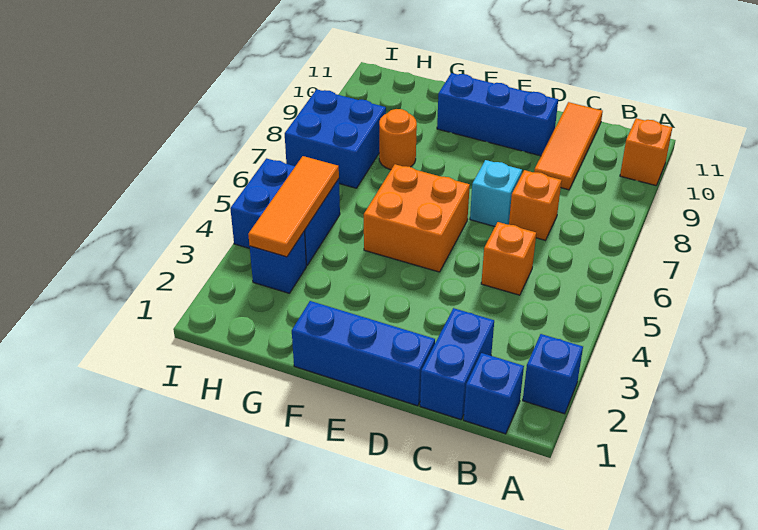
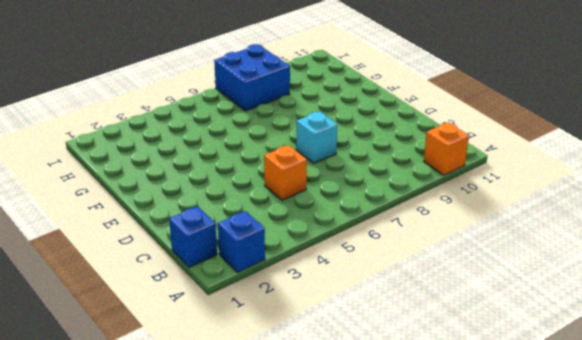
none -> blue brick C1:C2 level 1
none -> orange brick C7 level 1
none -> orange tile C9:C11 level 1

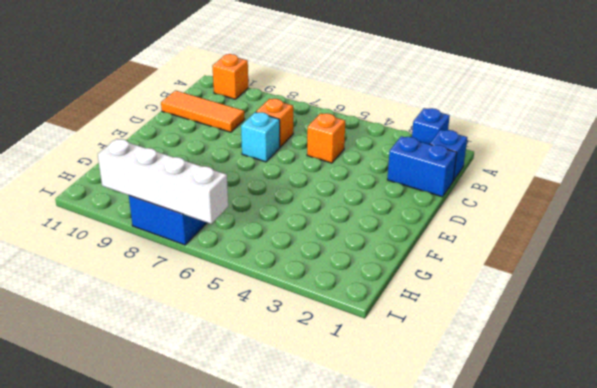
white brick I6:I9 level 2 -> none
none -> blue brick D1:F1 level 1
none -> blue brick D10:F10 level 1
none -> orange brick E5:F6 level 1

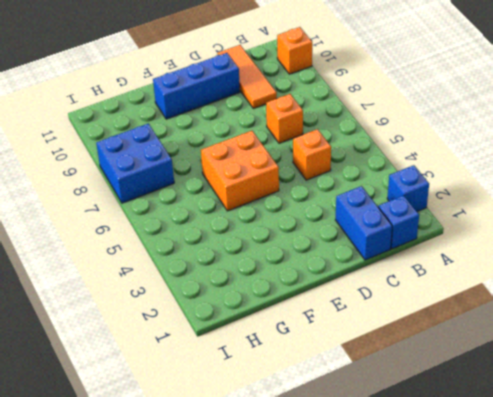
none -> blue brick D1:F1 level 1
none -> cyan brick D7 level 1
none -> orange round brick G8 level 1

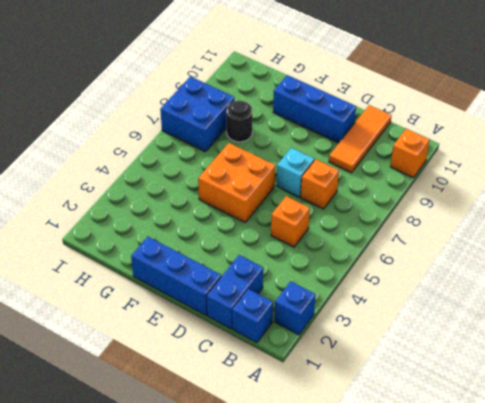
black round brick G8 level 1 -> orange round brick G8 level 1
none -> blue brick H3 level 1
none -> blue brick H4:I5 level 1
none -> orange tile H3:H5 level 2

